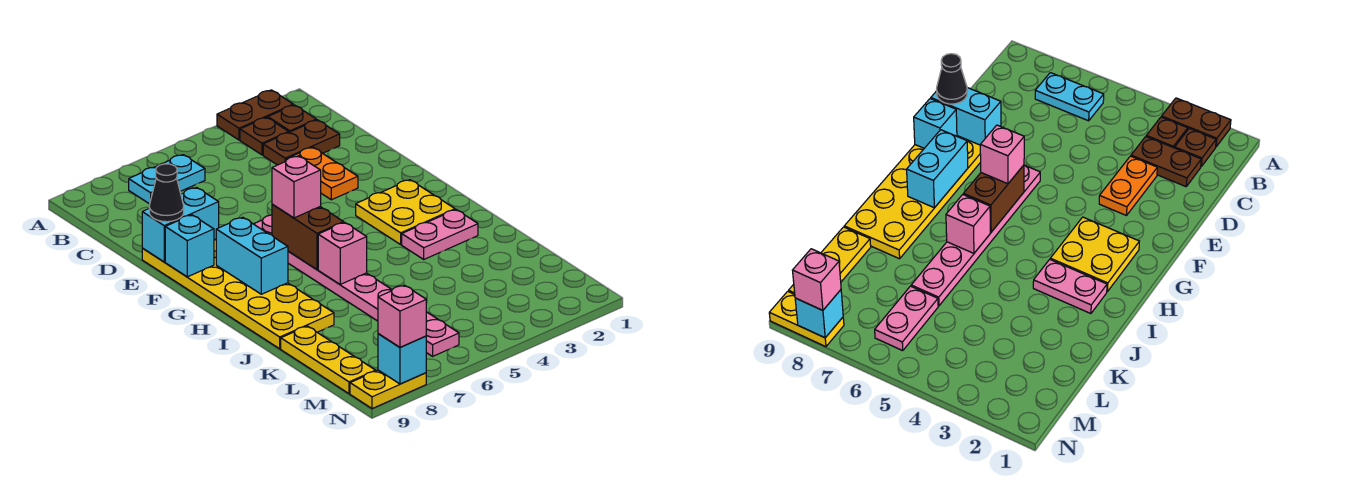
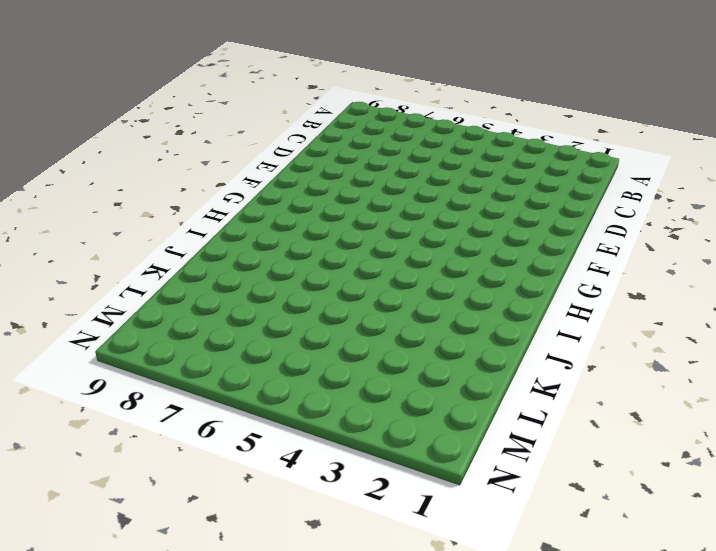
none -> brown plate A2:A3 level 1
none -> brown plate B2 level 1
none -> brown plate B3 level 1

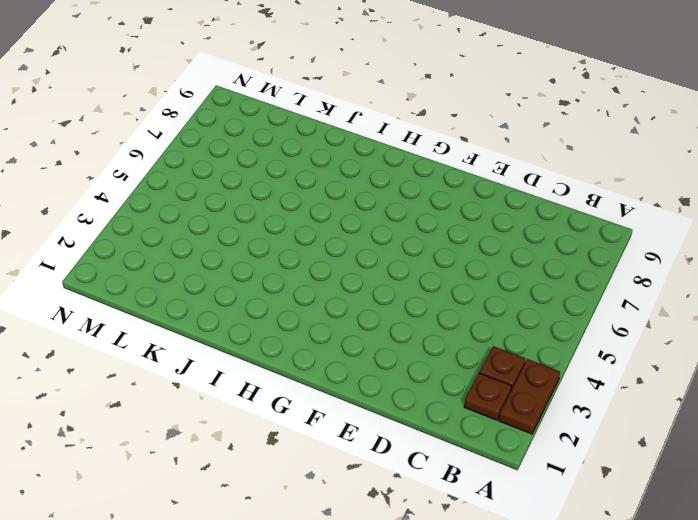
none -> cyan plate B6:B7 level 1
none -> brown plate C2:C3 level 1
none -> orange plate D3:E3 level 1

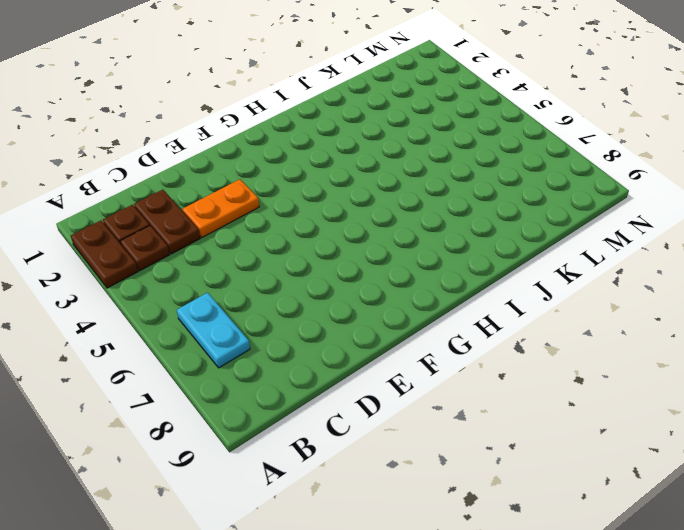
none -> yellow plate E8:J9 level 1
none -> pink plate F6:K6 level 1
none -> yellow plate G2:H3 level 1

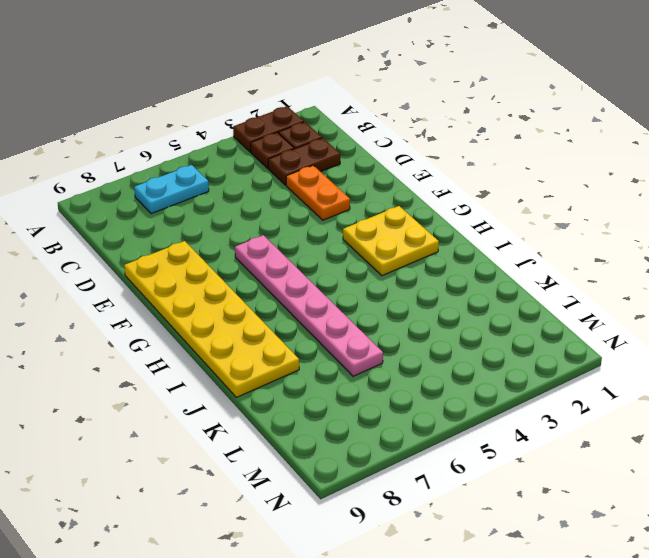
none -> pink plate I2:I3 level 1
none -> yellow plate K9:M9 level 1
none -> pink plate L6:M6 level 1

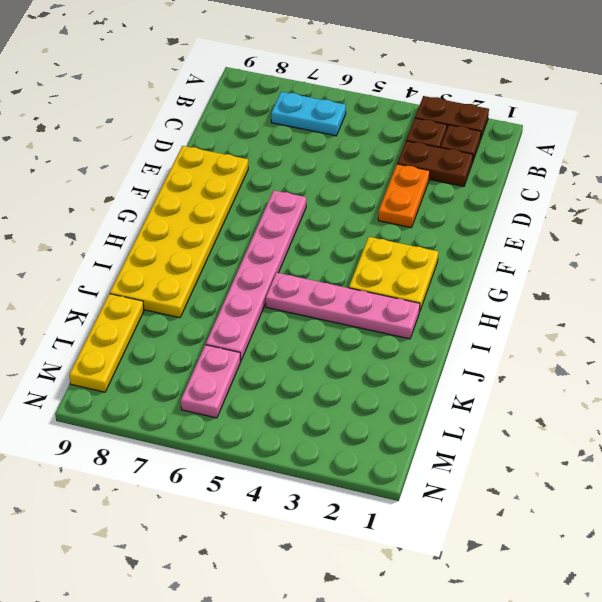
pink plate I2:I5 level 1 -> pink plate I2:I3 level 1
none -> yellow plate N8:N9 level 1
none -> cyan brick E8:E9 level 2
none -> cyan brick F9 level 2

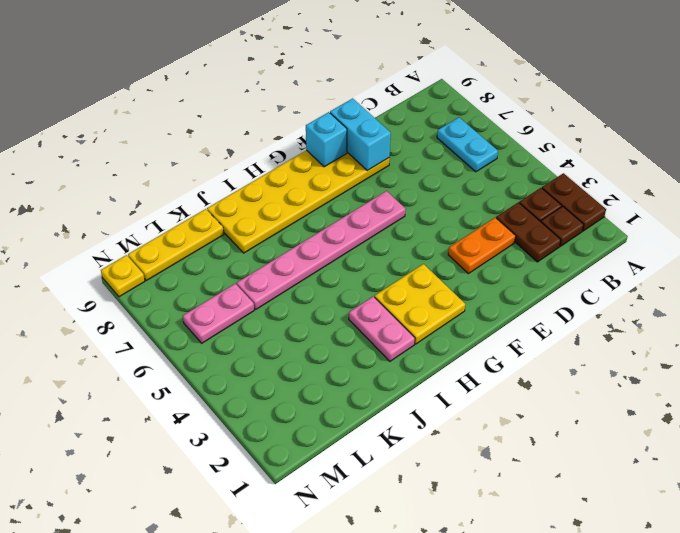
yellow plate N9 level 1 -> yellow plate N8:N9 level 1
none -> brown brick G6:H6 level 2
none -> cyan brick G8:H8 level 2
none -> pink brick I6 level 2

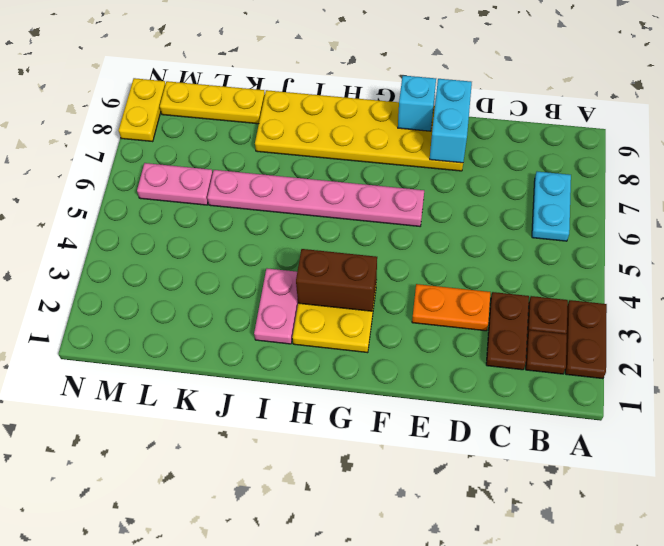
brown brick G3:H3 level 2 -> brown brick G6:H6 level 2
none -> cyan brick G8:H8 level 2
none -> pink brick I6 level 2
none -> cyan brick N8 level 2

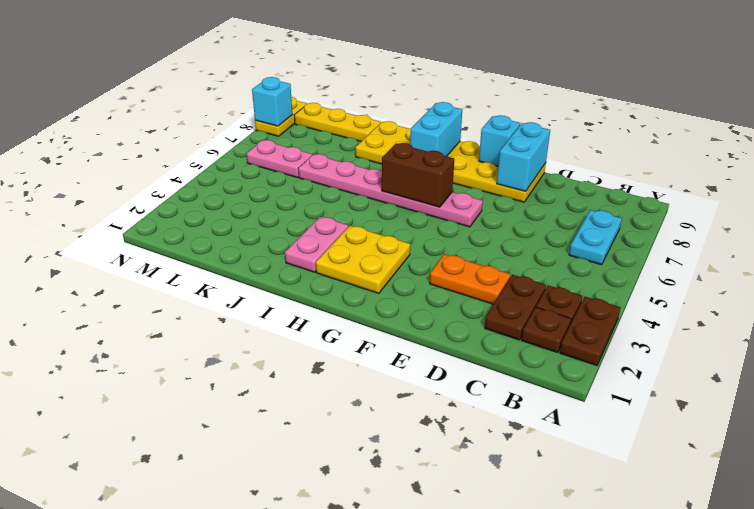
cyan brick H8:H9 level 2 -> cyan brick G8:H8 level 2
none -> pink brick I6 level 2
none -> black cone E9 level 3
none -> pink brick G6 level 3

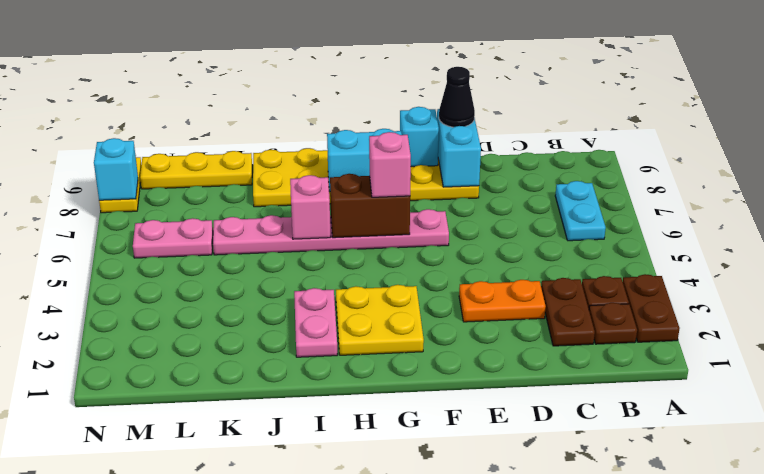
none -> pink brick N8 level 3

